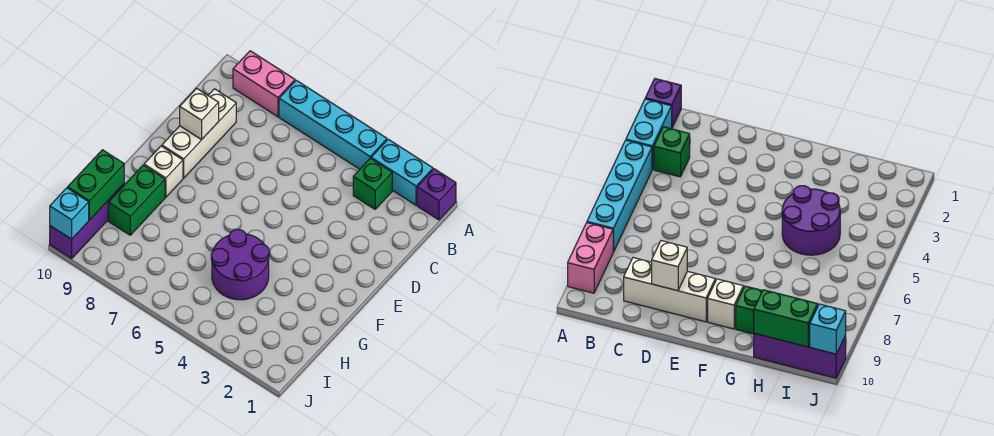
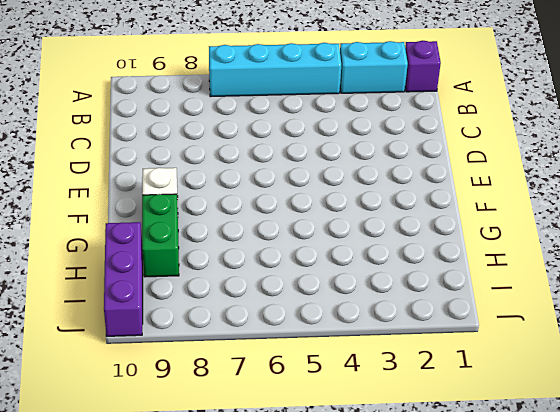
none -> pink brick A8:A9 level 1
none -> green brick B3 level 1
none -> white brick C9:E9 level 1

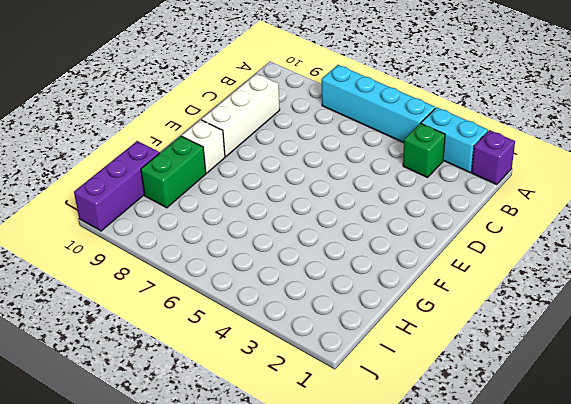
none -> pink brick A8:A9 level 1
none -> purple round brick G4:H5 level 1
none -> white brick D9 level 2

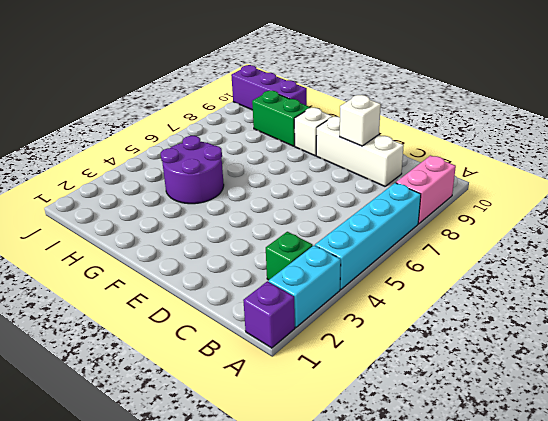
none -> green brick H10:I10 level 2
none -> cyan brick J10 level 2

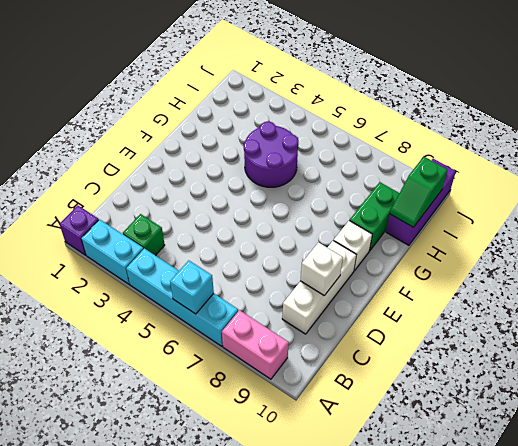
cyan brick A6 level 2 -> cyan brick J10 level 2
green slope H10:I10 level 2 top I -> green brick H10:I10 level 2

